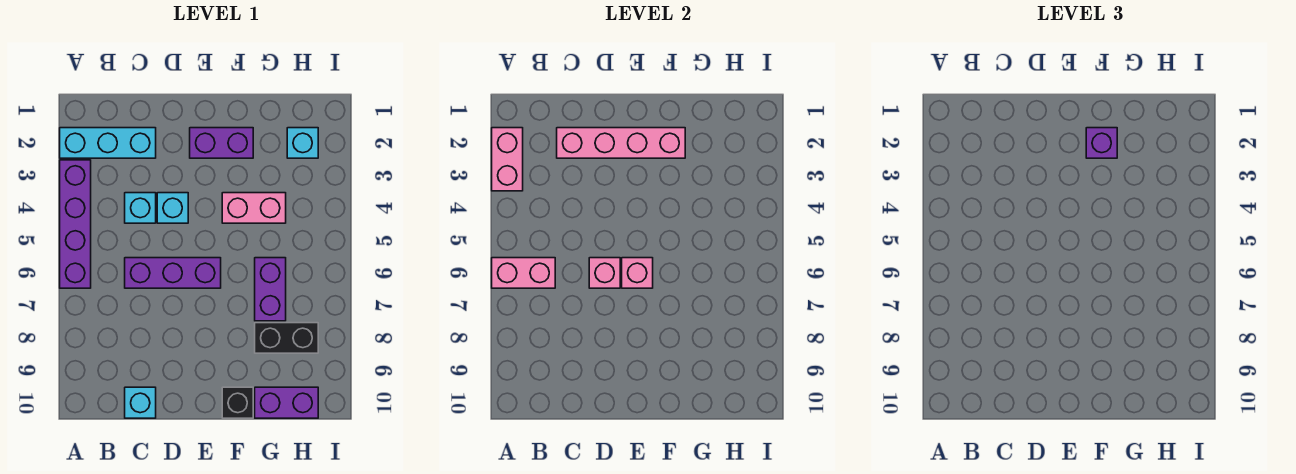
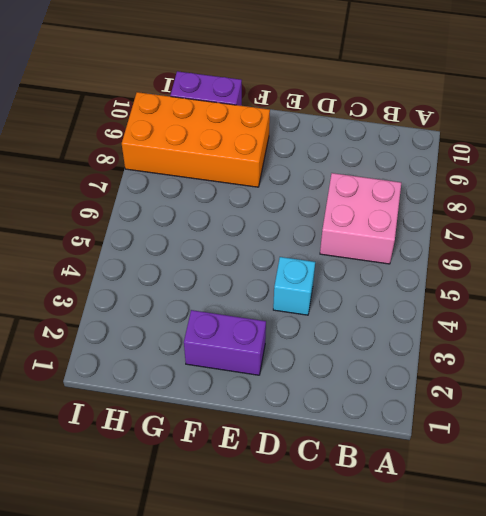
pink brick B6:C7 level 1 -> purple brick C6:E6 level 1
orange brick F8:I9 level 1 -> black brick G8:H8 level 1
none -> cyan brick A2:C2 level 1
none -> purple brick A3:A6 level 1
none -> cyan brick C4 level 1

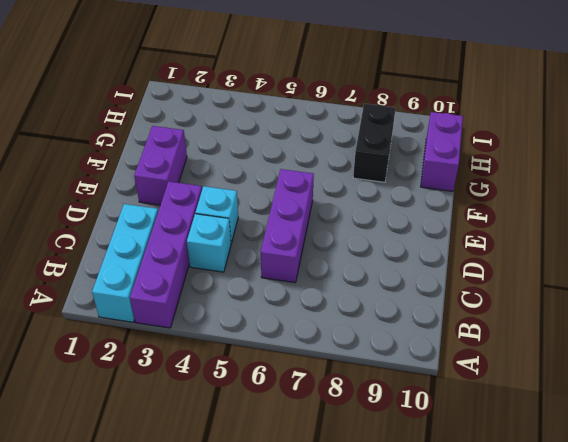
purple brick A3:D3 level 1 -> purple brick A3:A6 level 1
none -> cyan brick C10 level 1
none -> pink brick F4:G4 level 1
none -> black brick F10 level 1

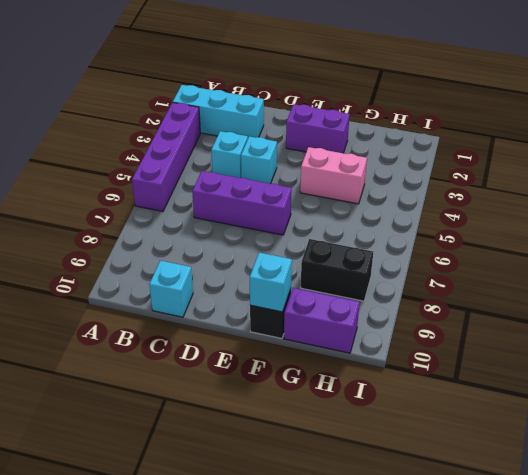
cyan brick F10 level 2 -> cyan brick H2 level 1
none -> purple brick G6:G7 level 1
none -> pink brick A2:A3 level 2
none -> pink brick A6:B6 level 2

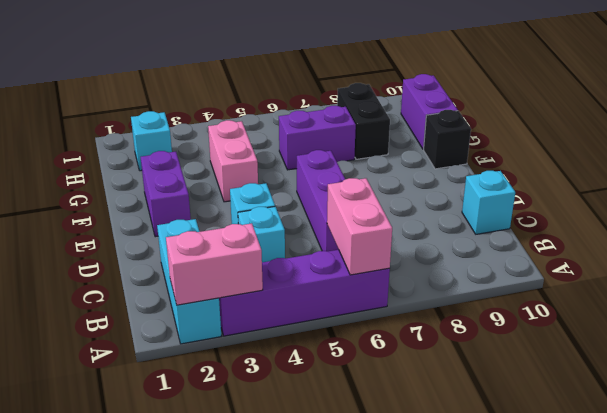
none -> pink brick C2:F2 level 2
none -> pink brick D6 level 2
none -> pink brick E6 level 2

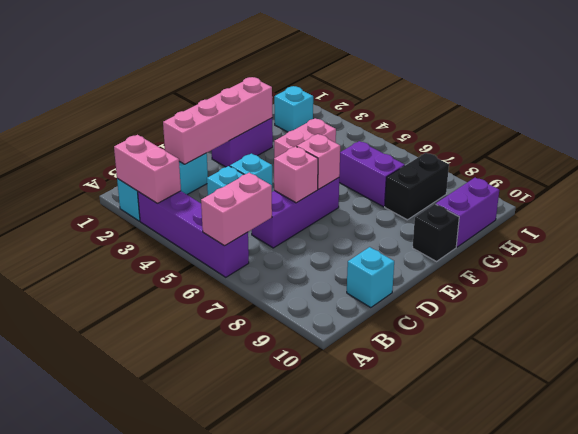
none -> purple brick F2 level 3

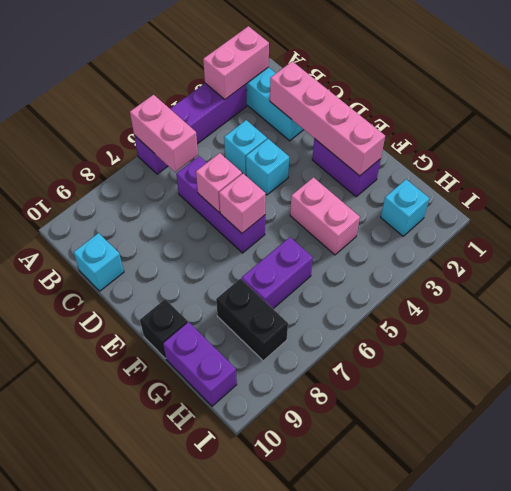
none -> purple brick F2 level 3

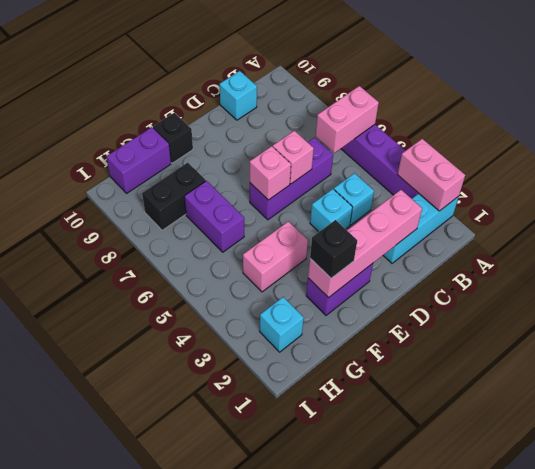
black brick F2 level 3 -> purple brick F2 level 3

